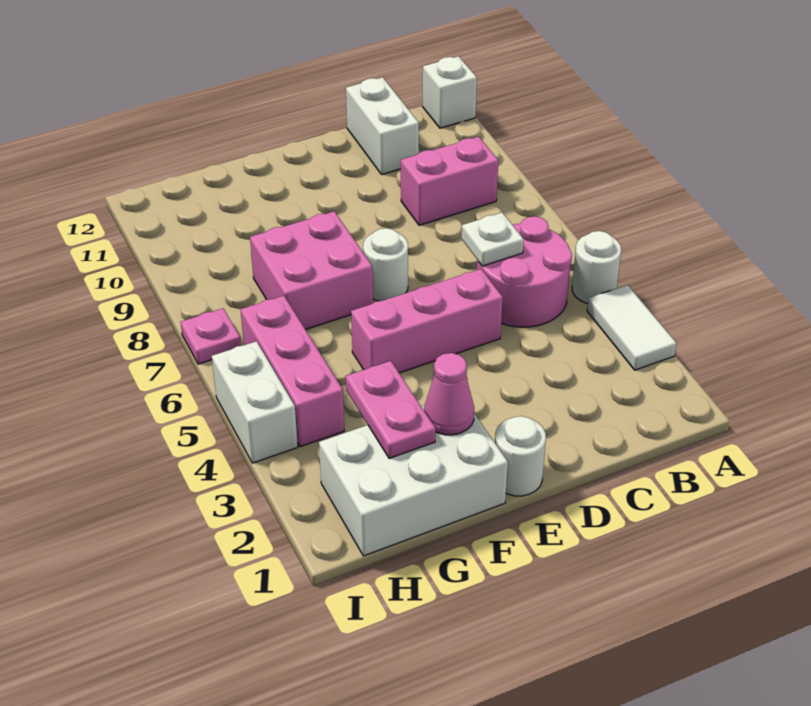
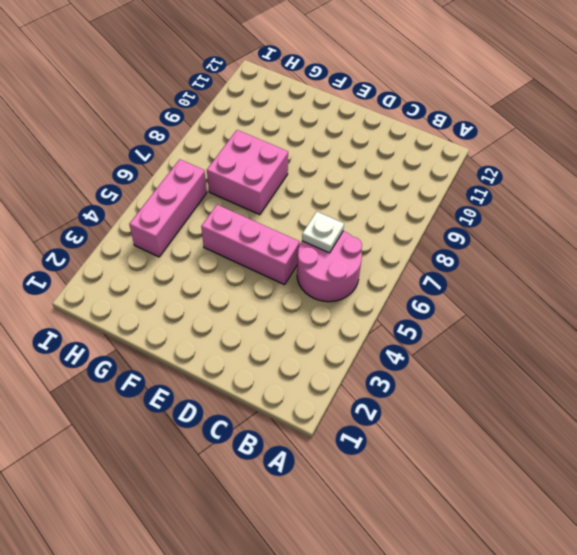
none -> white tile A3:A4 level 1
none -> white round brick A5 level 1
none -> white brick A12 level 1

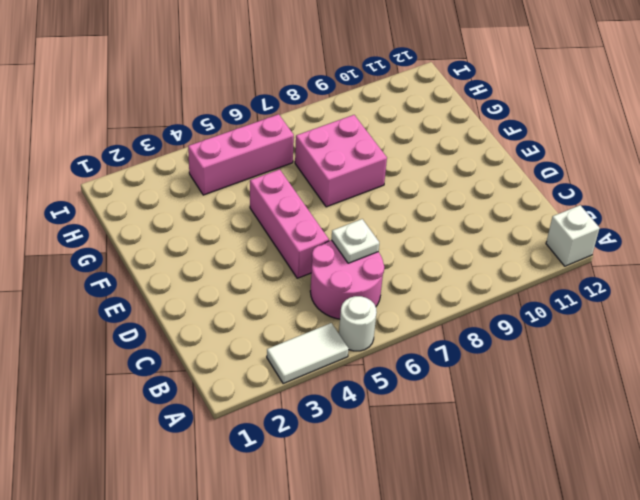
none -> pink brick B9:C9 level 1
none -> white brick C11:C12 level 1
none -> white round brick E1 level 1

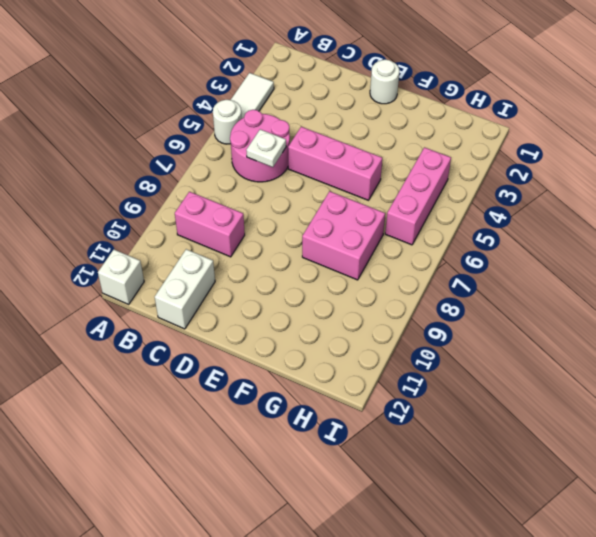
none -> white round brick E7 level 1
none -> white brick F1:H2 level 1
none -> white brick I4:I5 level 1

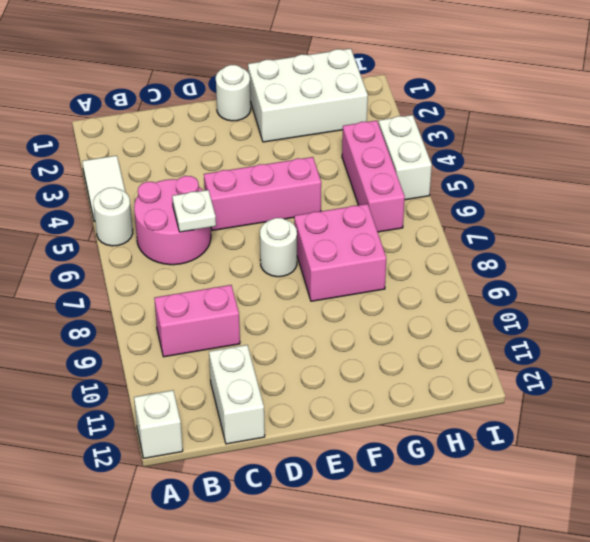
none -> pink plate I7 level 1
none -> pink cone F2 level 2
none -> pink plate G2:G3 level 2

